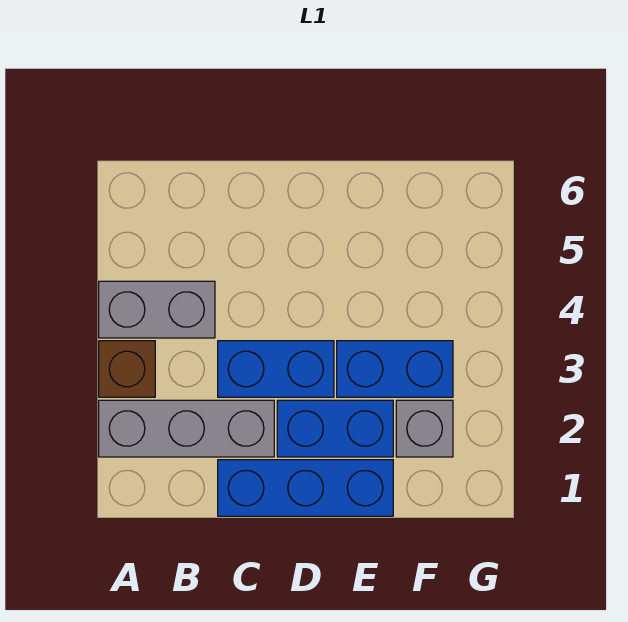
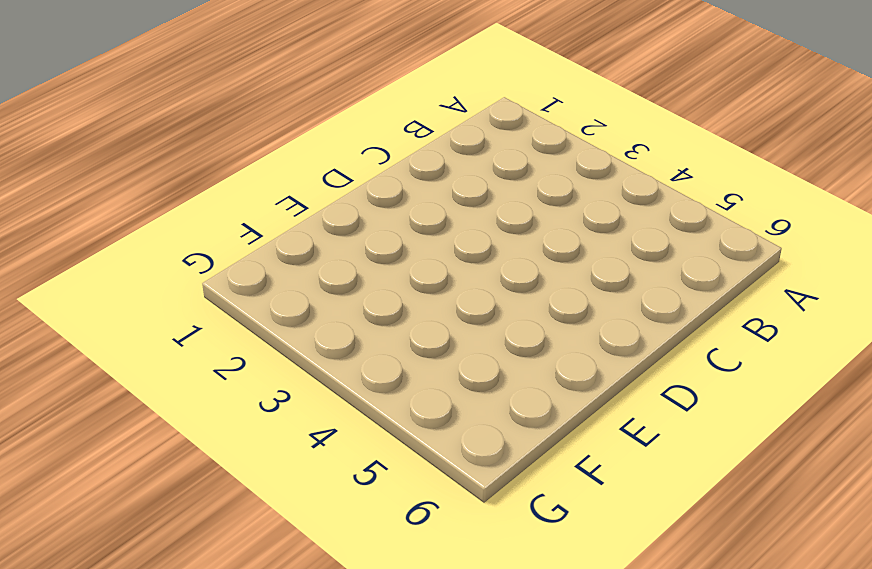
none -> grey brick A2:C2 level 1
none -> brown brick A3 level 1

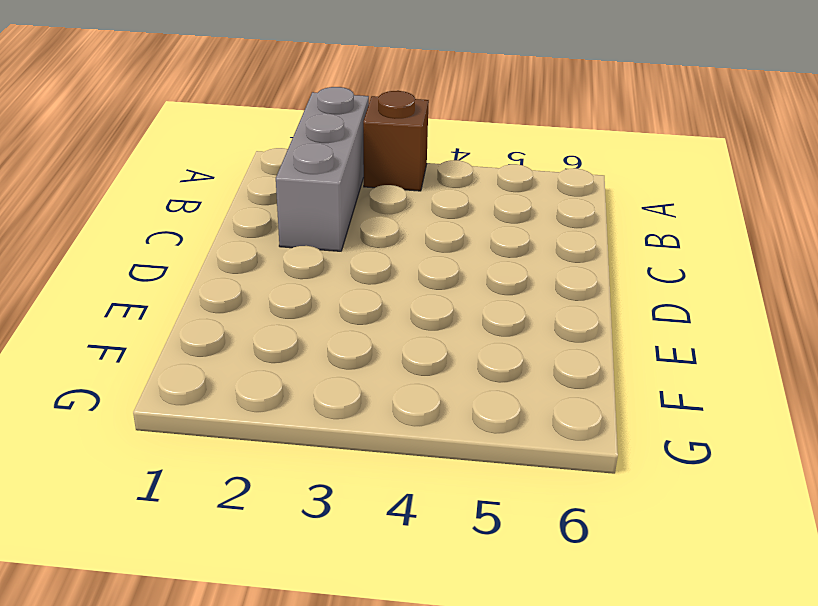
none -> grey brick A4:B4 level 1
none -> blue brick C1:E1 level 1

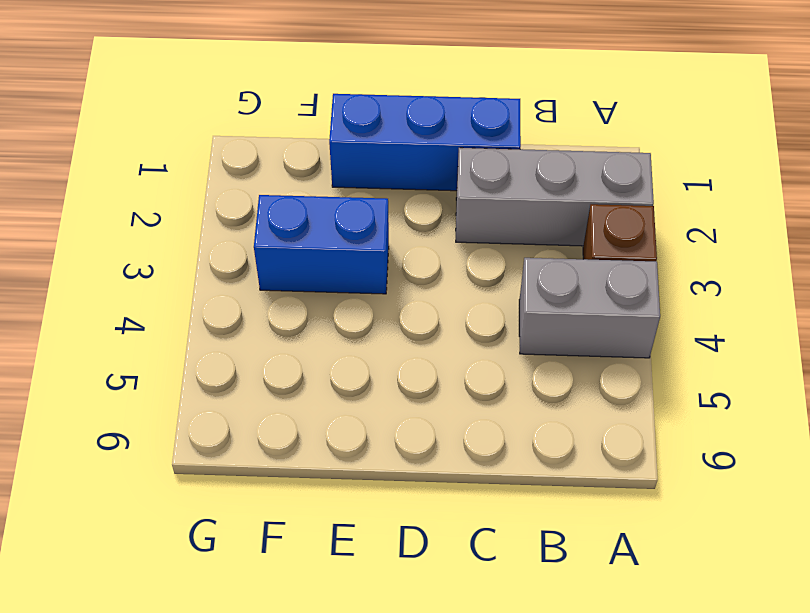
none -> blue brick C3:D3 level 1
none -> blue brick D2:E2 level 1

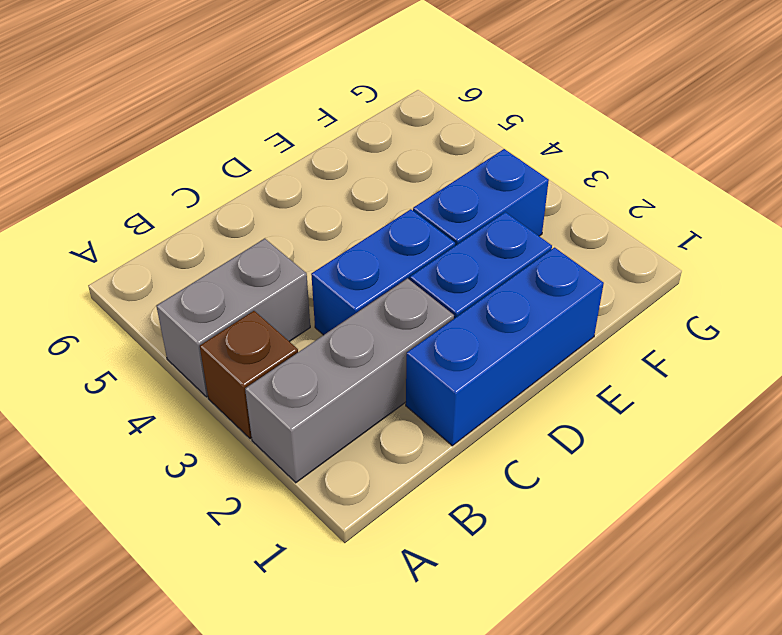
none -> grey brick F2 level 1

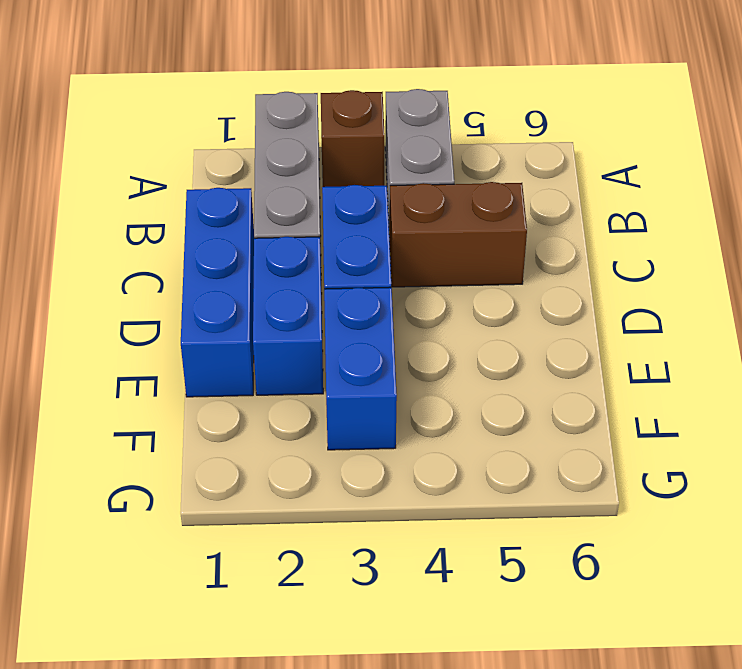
brown brick C4:C5 level 1 -> none
none -> grey brick F2 level 1

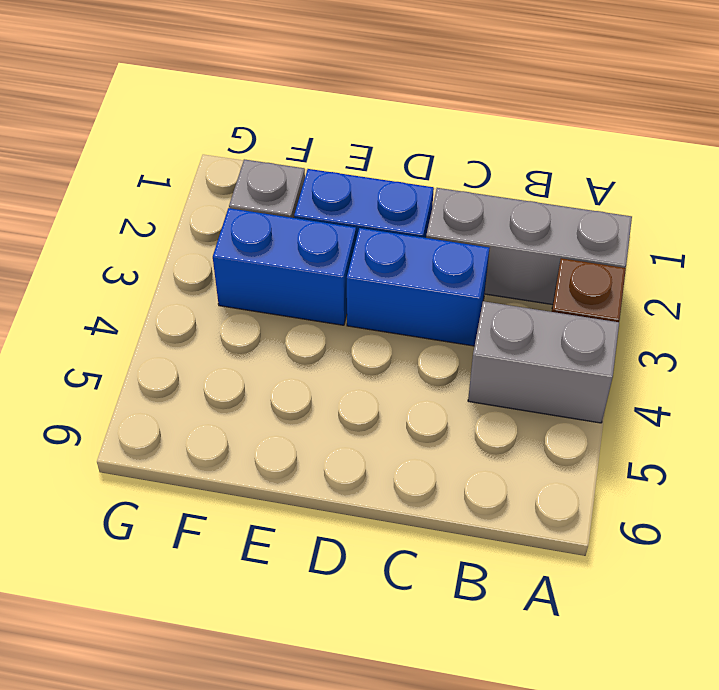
none -> blue brick C1:E1 level 1

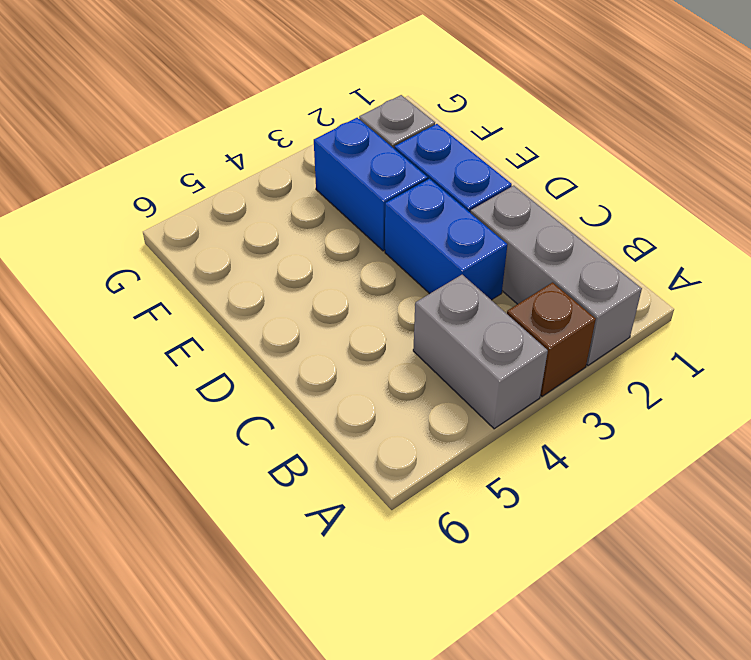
none -> blue brick C1:E1 level 1

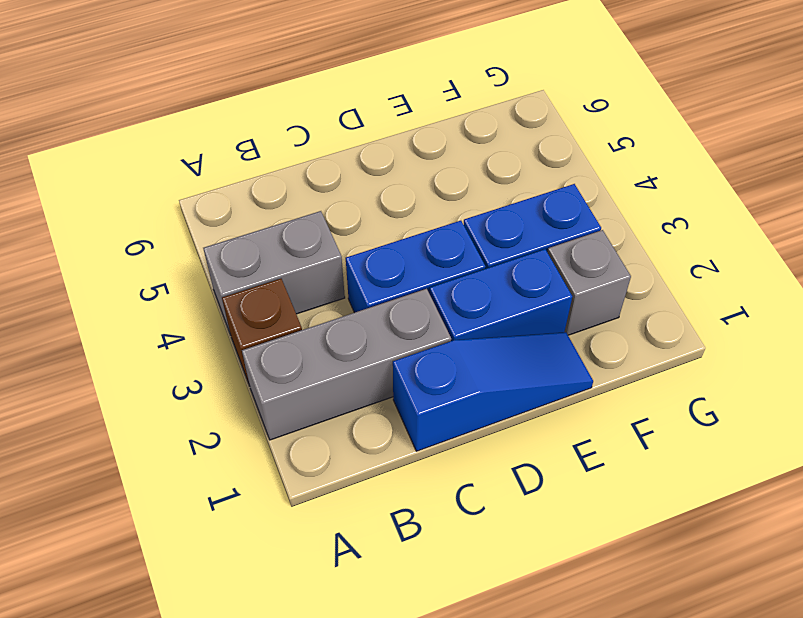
blue slope C1:E1 level 1 top C -> blue brick C1:E1 level 1

